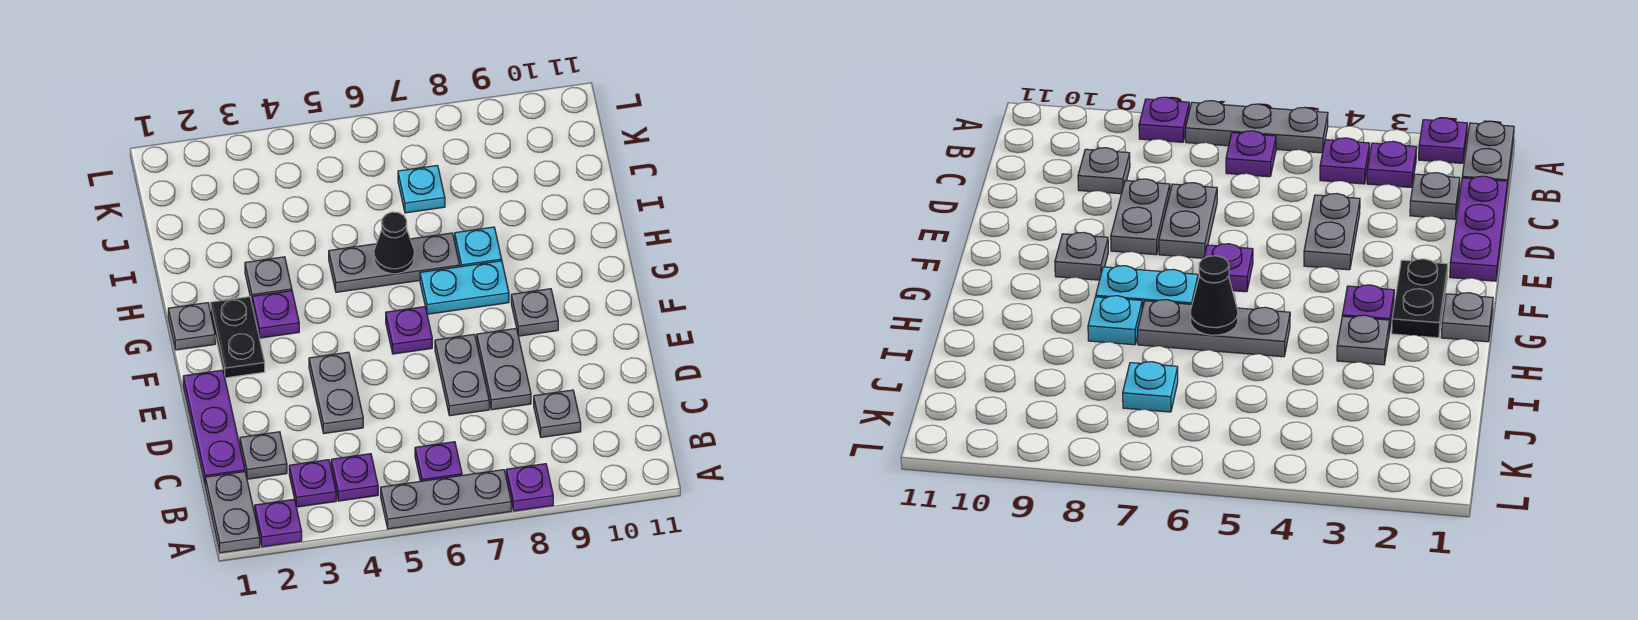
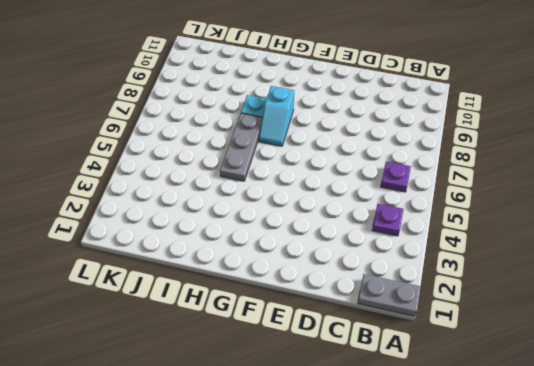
cyan slope G7:G8 level 1 top 8 -> cyan plate G7:G8 level 1
none -> purple plate A2 level 1
none -> grey plate A5:A7 level 1
none -> purple plate A8 level 1

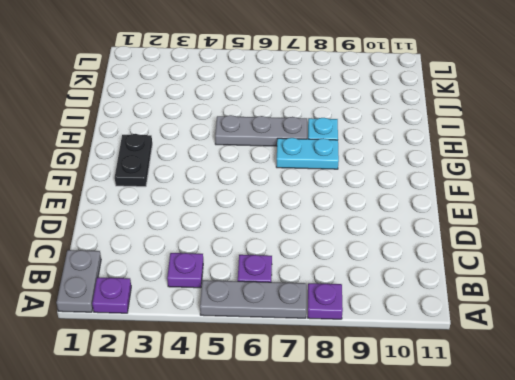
none -> purple plate B3 level 1
none -> purple plate C1:E1 level 1
none -> grey plate C2 level 1

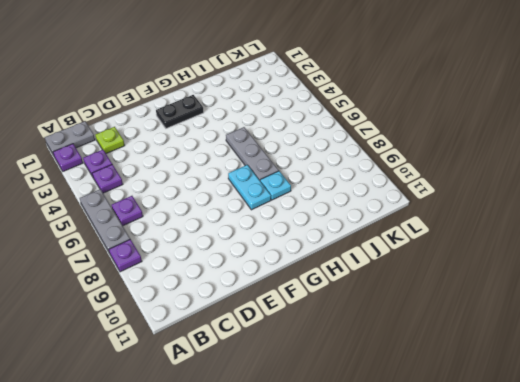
lime plate C2 level 1 -> grey plate C2 level 1
none -> purple plate C1:E1 level 1
none -> grey plate C9 level 1
none -> grey plate D4:E4 level 1

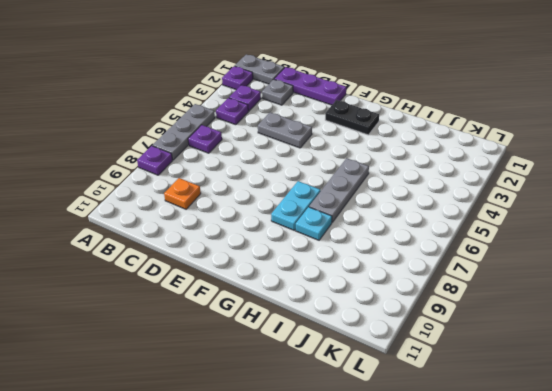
orange plate C9 level 1 -> grey plate C9 level 1
none -> grey plate D7:E7 level 1
none -> grey plate D8:E8 level 1
none -> purple plate F6 level 1

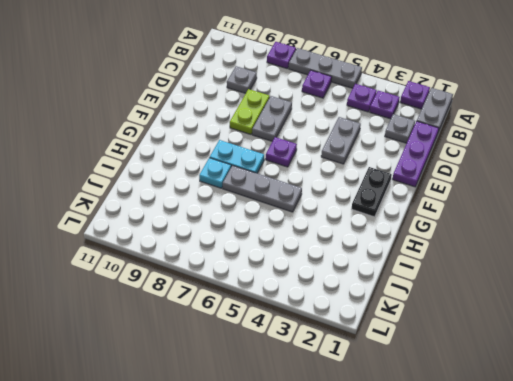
lime plate D8:E8 level 1 -> grey plate D8:E8 level 1
none -> grey plate F9 level 1
none -> grey plate G1 level 1
none -> purple plate G3 level 1

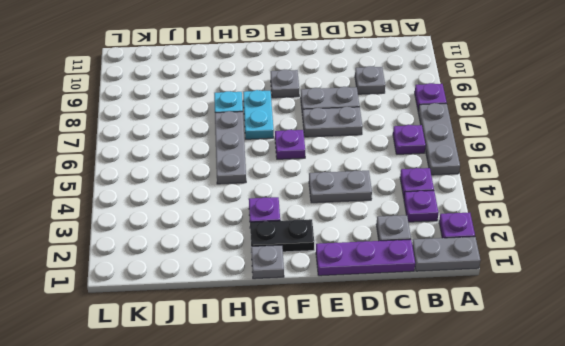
none -> grey plate H3 level 1
none -> cyan plate J7 level 1
none -> black cone H6 level 2

